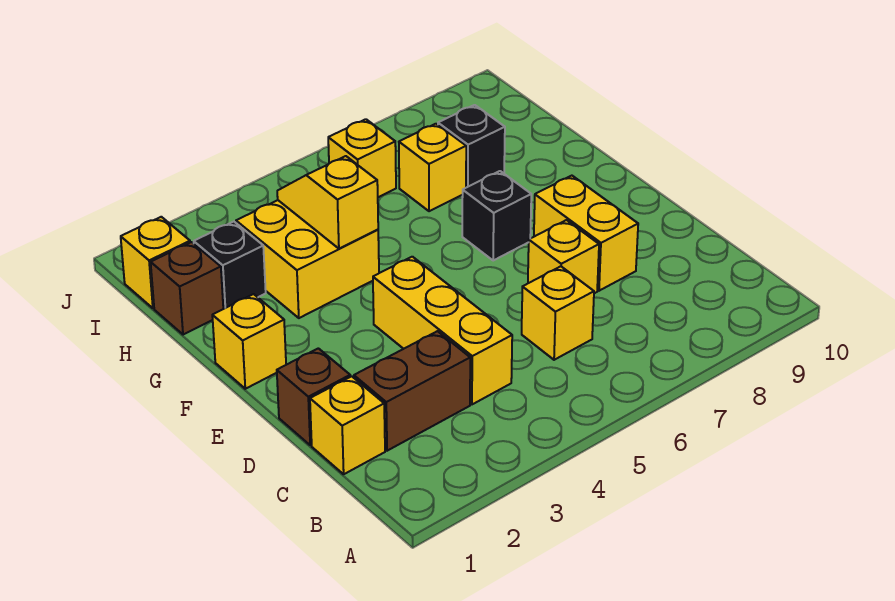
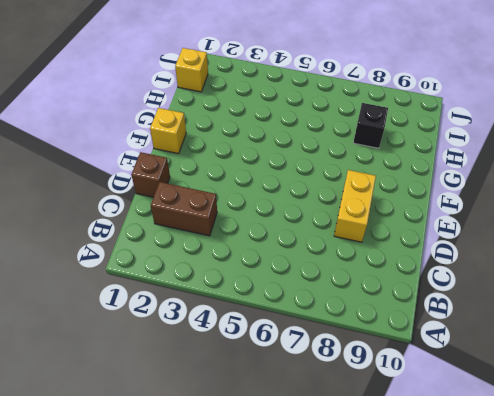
none -> yellow brick C1 level 1
none -> yellow brick C4:E4 level 1
none -> yellow brick C6 level 1

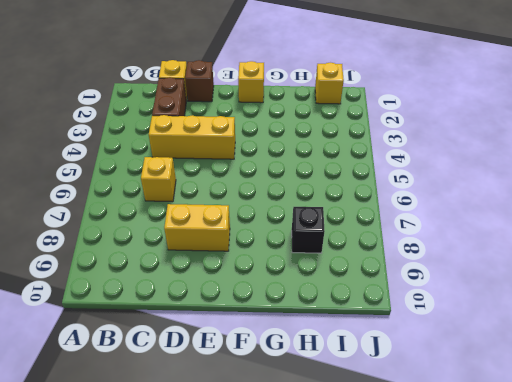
none -> yellow brick D7 level 1
none -> black brick F7 level 1
none -> yellow brick G3:H4 level 1

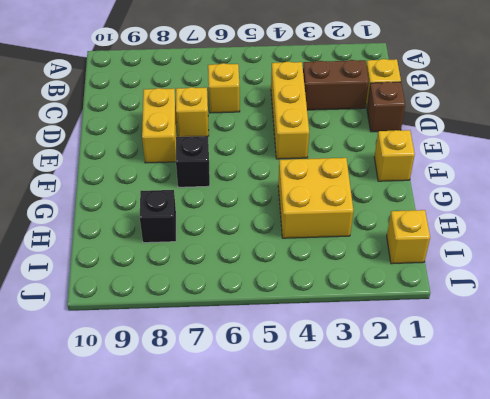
none -> brown brick H1 level 1
none -> black brick H2 level 1
none -> yellow brick H7 level 1

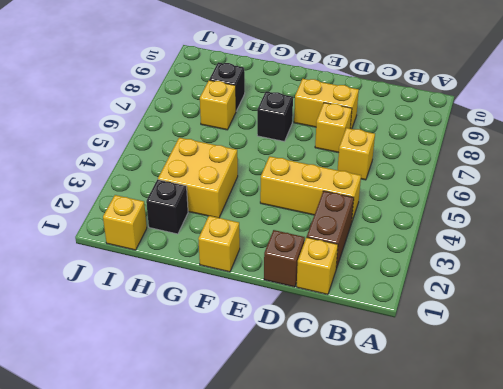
none -> brown brick H1 level 1
none -> yellow brick I6 level 1
none -> yellow slope G4:H4 level 2 top G

